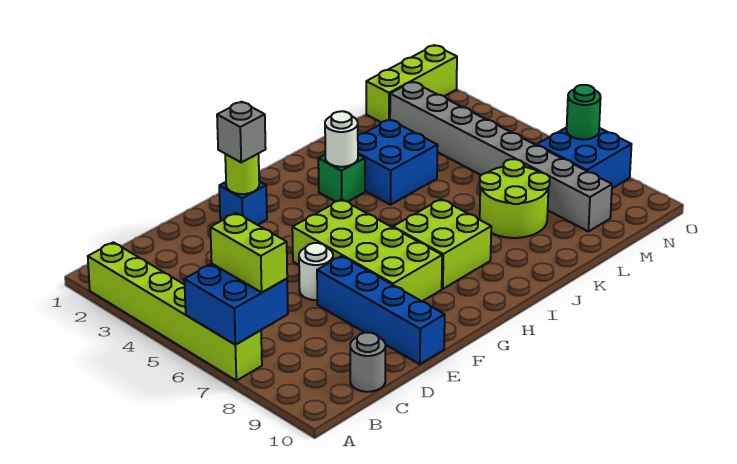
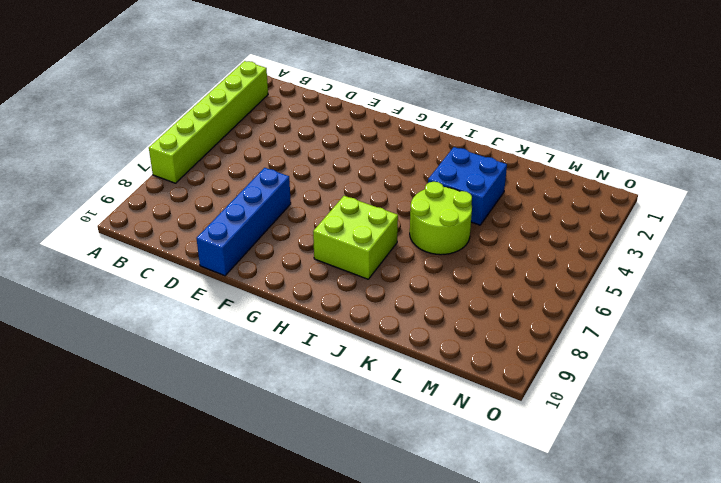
lime round brick J5:K6 level 1 -> lime round brick K7:L8 level 1
none -> grey round brick C10 level 1
none -> white round brick E6 level 1
none -> blue brick F2 level 1

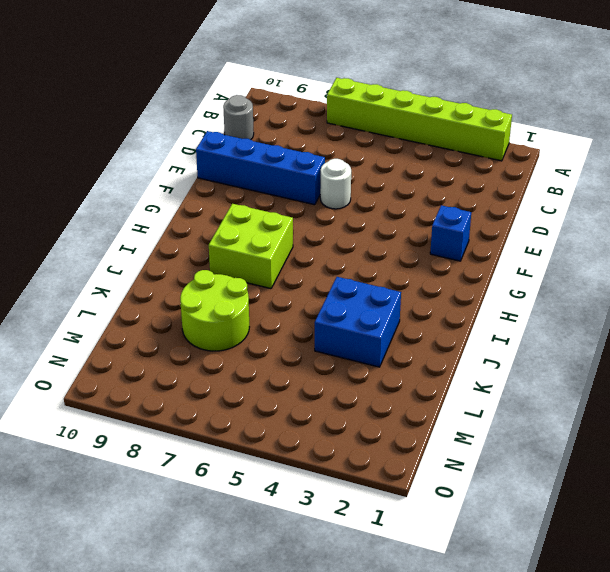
none -> lime brick F5:G8 level 1
none -> green brick I3 level 1
none -> lime brick M1:O1 level 1

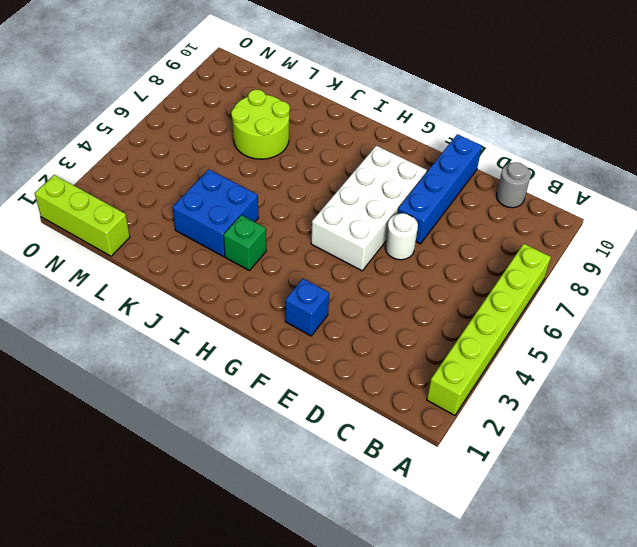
white brick F5:G8 level 1 -> lime brick F5:G8 level 1
none -> lime brick H7:I8 level 1
none -> grey brick M2:M9 level 1
none -> blue brick N7:O8 level 1

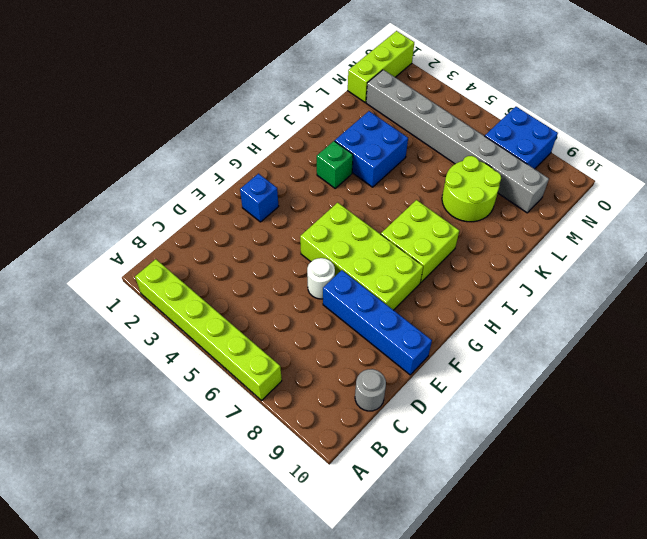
none -> blue brick A6:B7 level 2
none -> lime round brick F2 level 2
none -> white round brick I3 level 2

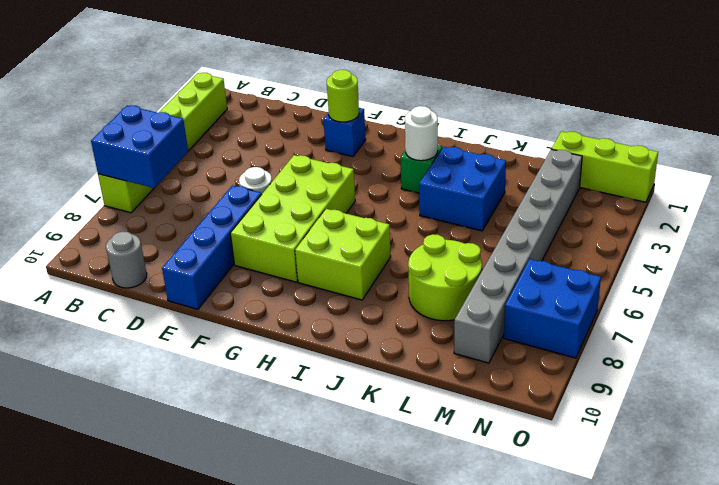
none -> green round brick O7 level 2
none -> lime brick B6:B7 level 3
none -> grey brick F2 level 3

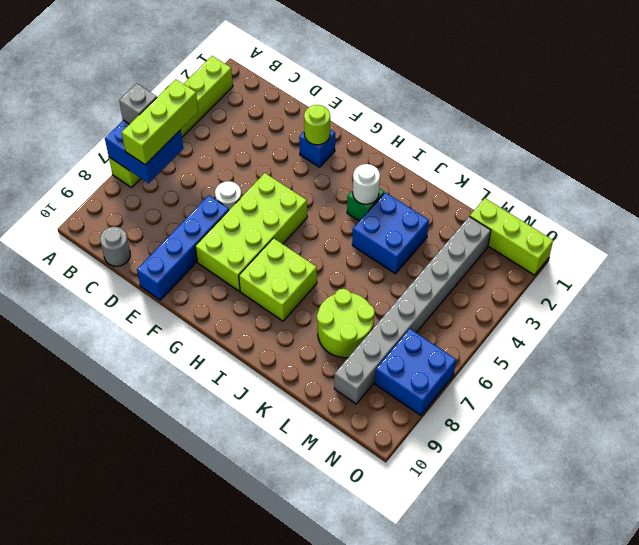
grey brick A6 level 3 -> grey brick F2 level 3
lime brick B5:B7 level 3 -> lime brick B6:B7 level 3
none -> green round brick O7 level 2

